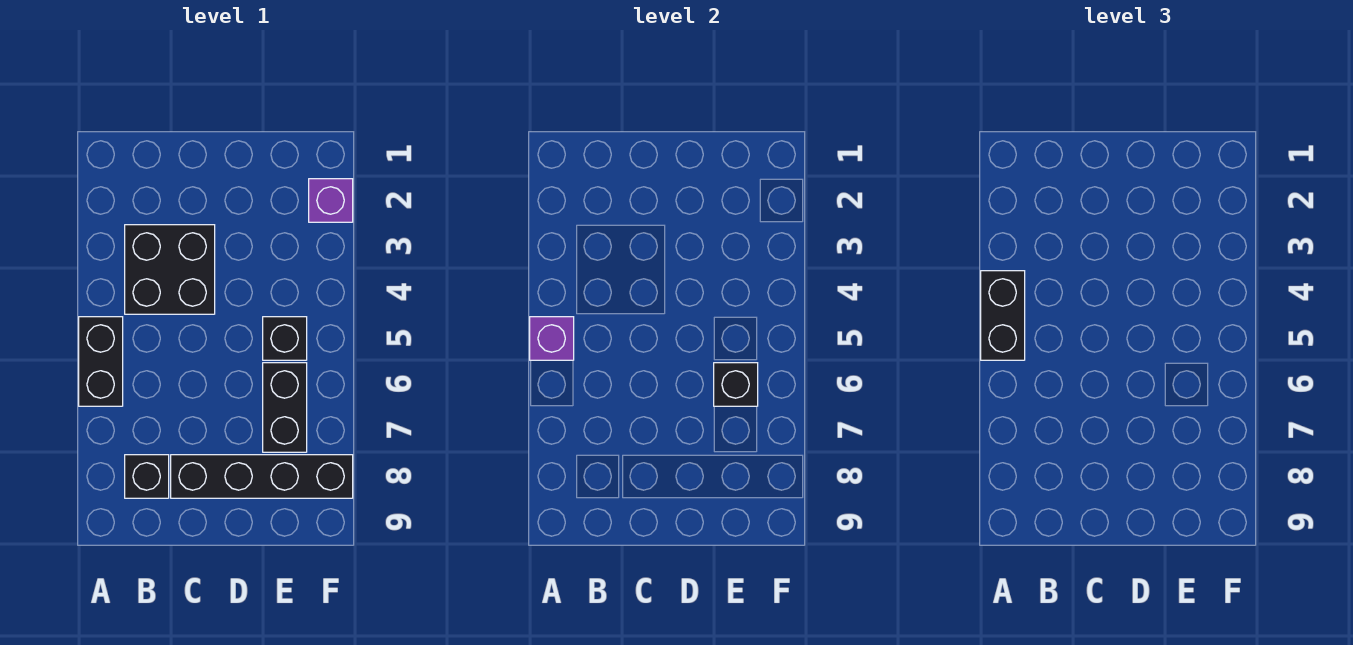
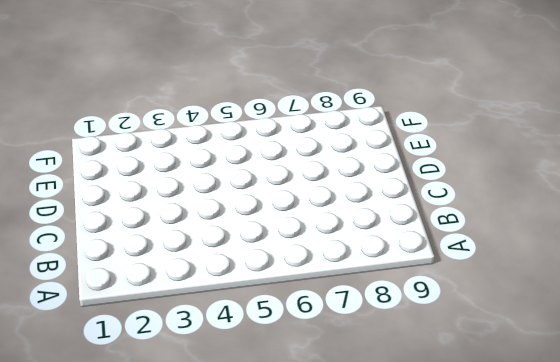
none -> black brick A5:A6 level 1
none -> black brick B3:C4 level 1

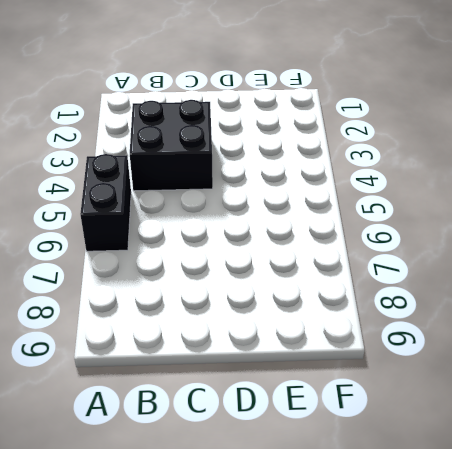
none -> black brick B8 level 1
none -> black brick C8:F8 level 1

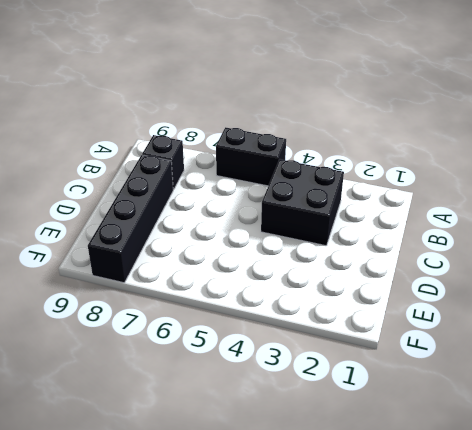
none -> black brick E5 level 1
none -> black brick E6:E7 level 1

